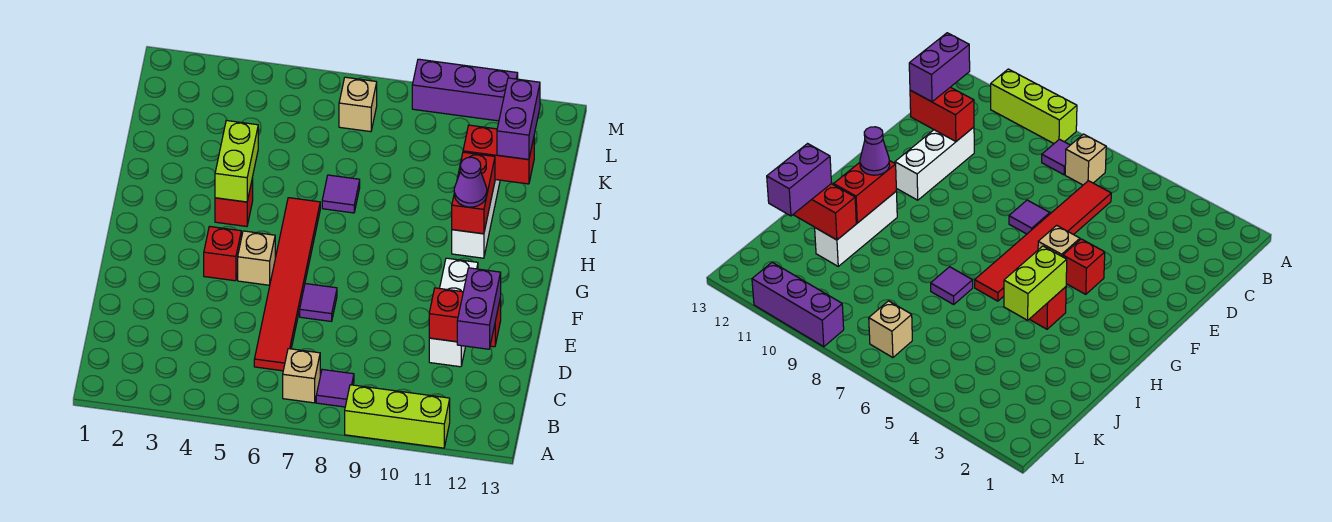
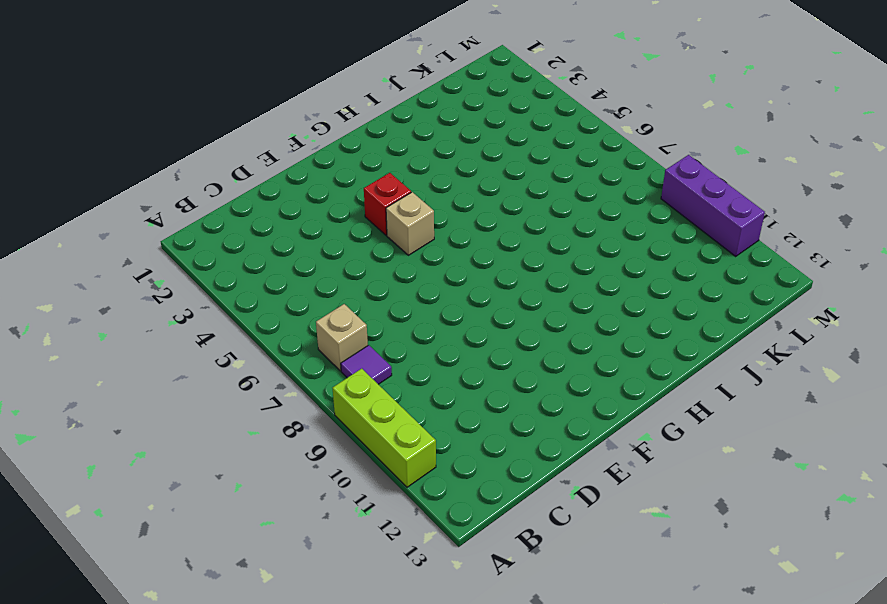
none -> red tile C6:H6 level 1
none -> white brick D11:F11 level 1
none -> purple tile E7 level 1

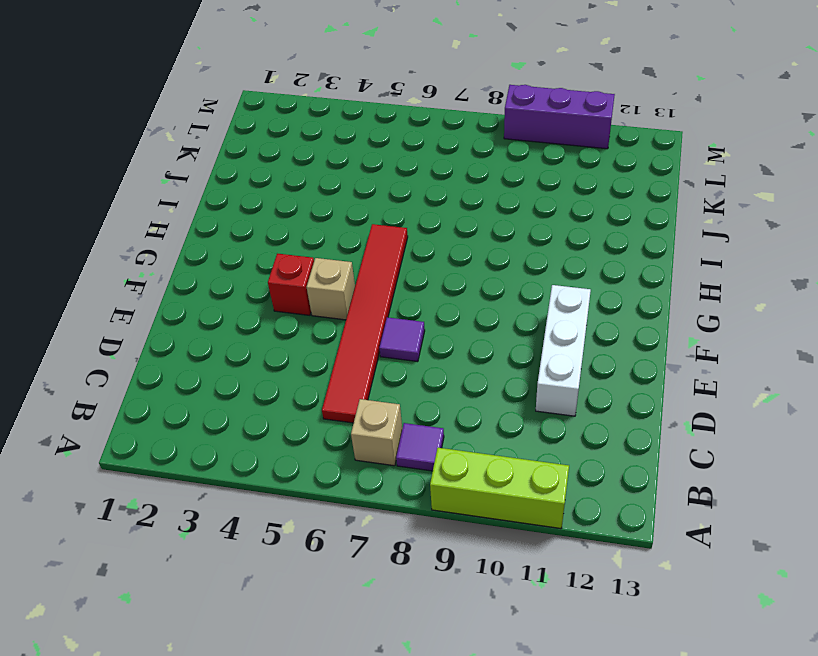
none -> red brick H4 level 1
none -> white brick H11:J11 level 1
none -> purple tile I7 level 1

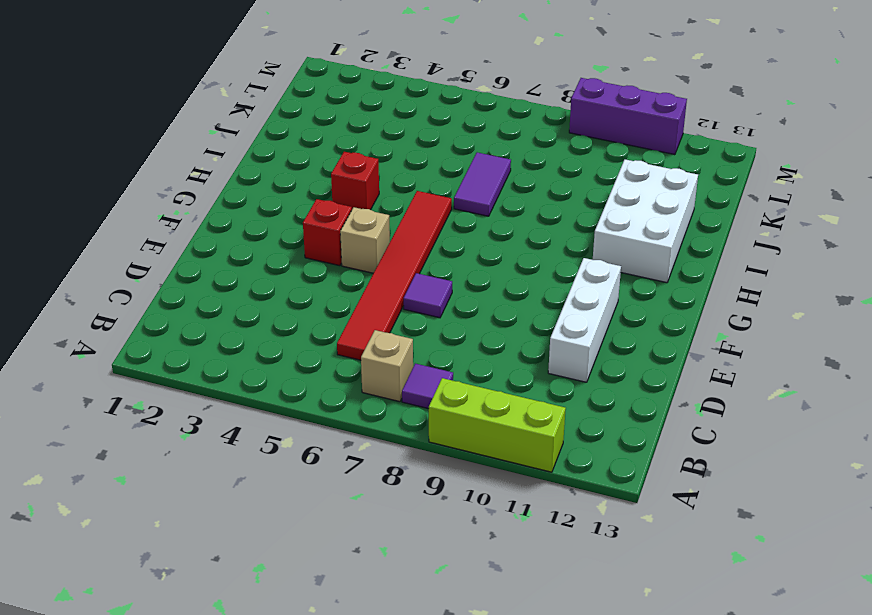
white brick H11:J12 level 1 -> white brick H11:J11 level 1
purple tile I7:J7 level 1 -> purple tile I7 level 1
none -> tan brick L7 level 1
none -> red brick D11:D12 level 2
none -> lime brick H4:I4 level 2

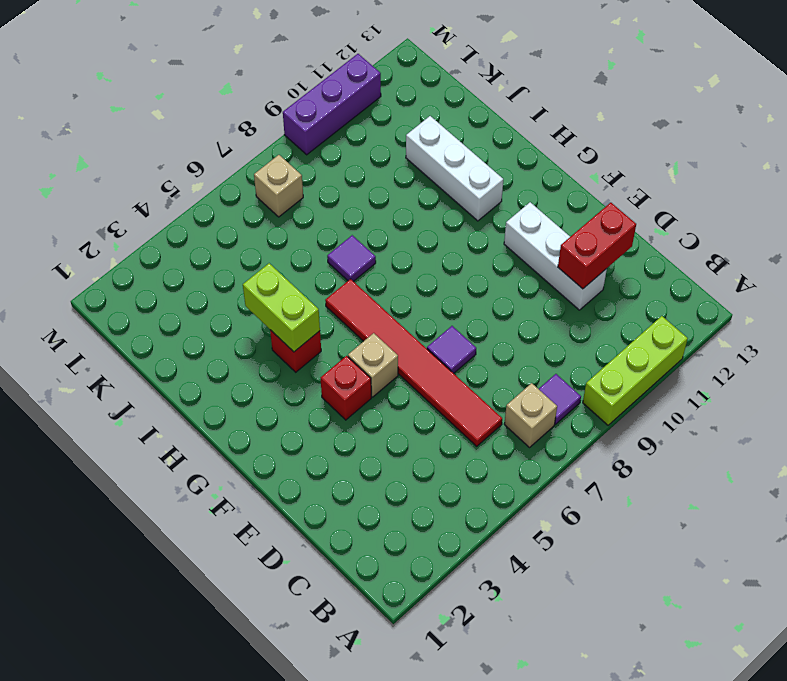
none -> red brick H11:I11 level 2
none -> red brick J11:J12 level 2
none -> purple brick C12:D12 level 3

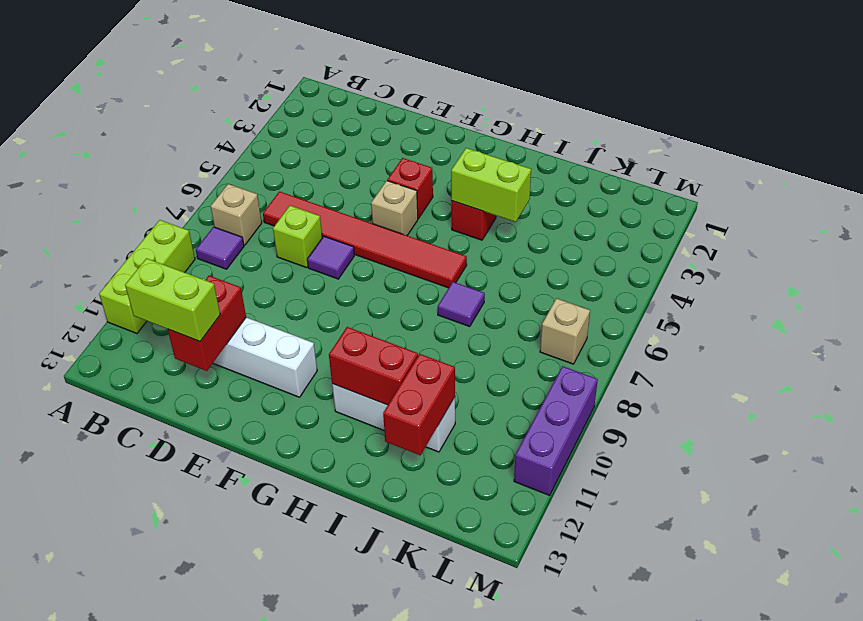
lime brick C12:D12 level 3 -> purple brick C12:D12 level 3
lime brick D7 level 1 -> none
none -> purple cone H11 level 3
none -> purple brick J12:K12 level 3

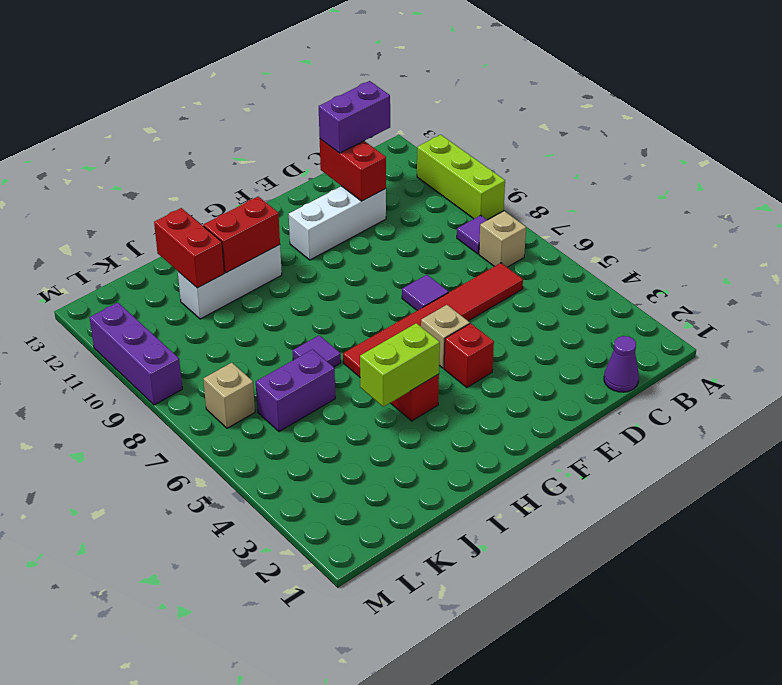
purple cone C1 level 1 -> purple cone H11 level 3
purple brick J6:K6 level 1 -> purple brick J12:K12 level 3

